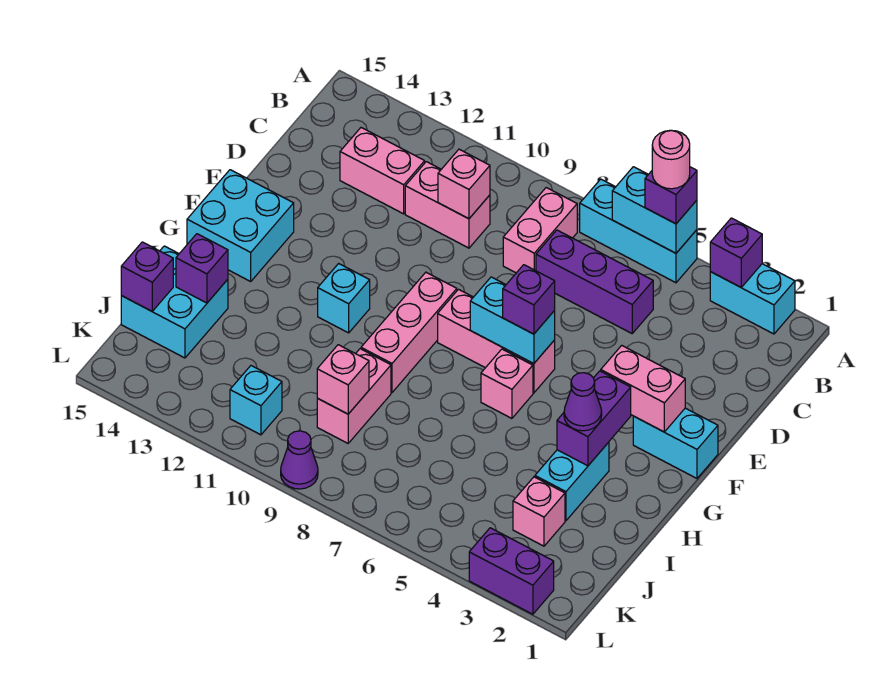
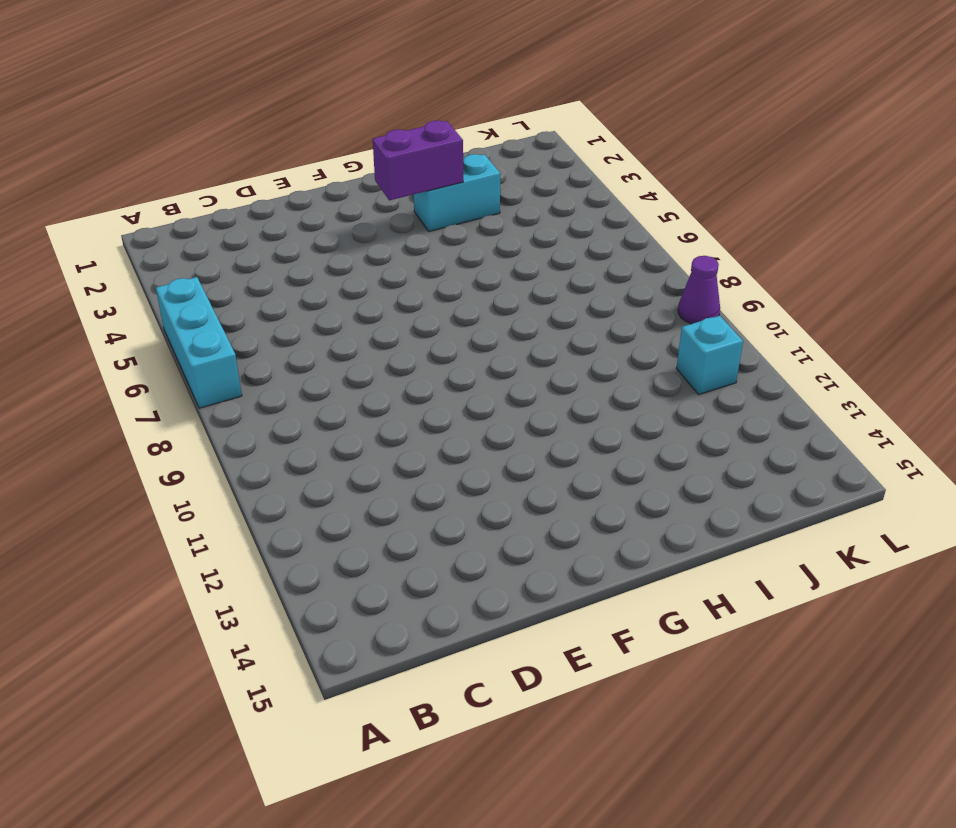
none -> cyan brick A2:A3 level 1
none -> pink brick B8:C8 level 1
none -> purple brick C5:C7 level 1
none -> pink brick C10:C11 level 1

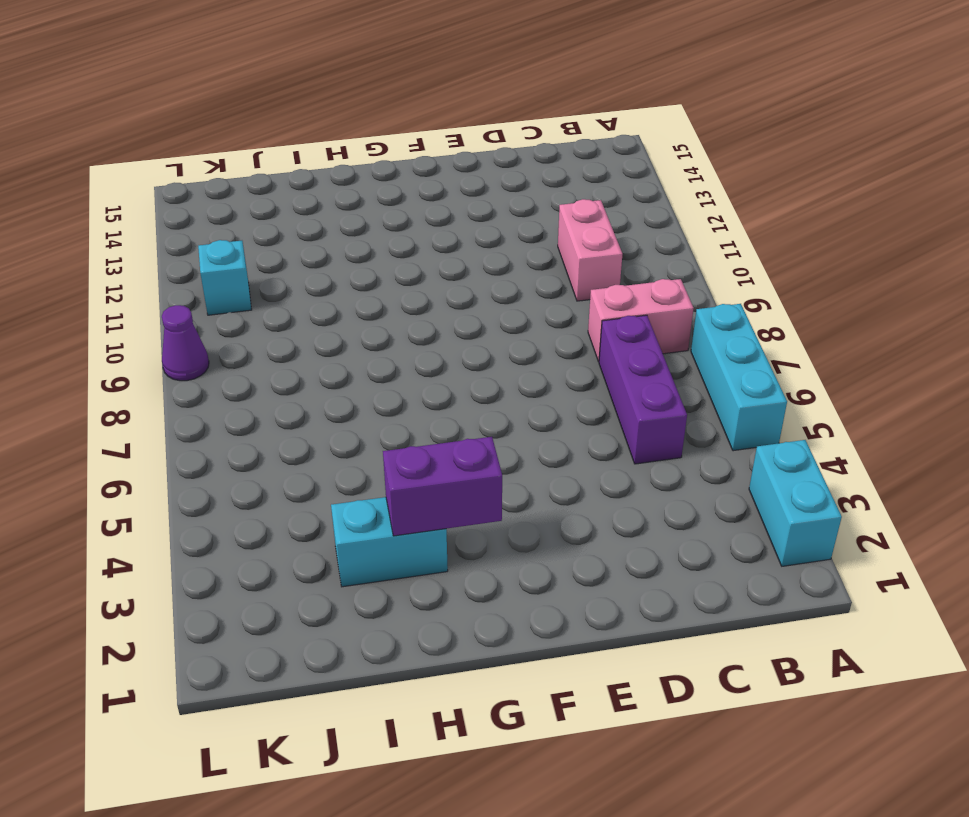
none -> pink brick C12:C13 level 1
none -> cyan brick F1:F2 level 1
none -> pink brick F6:F8 level 1
none -> pink brick F9:H9 level 1

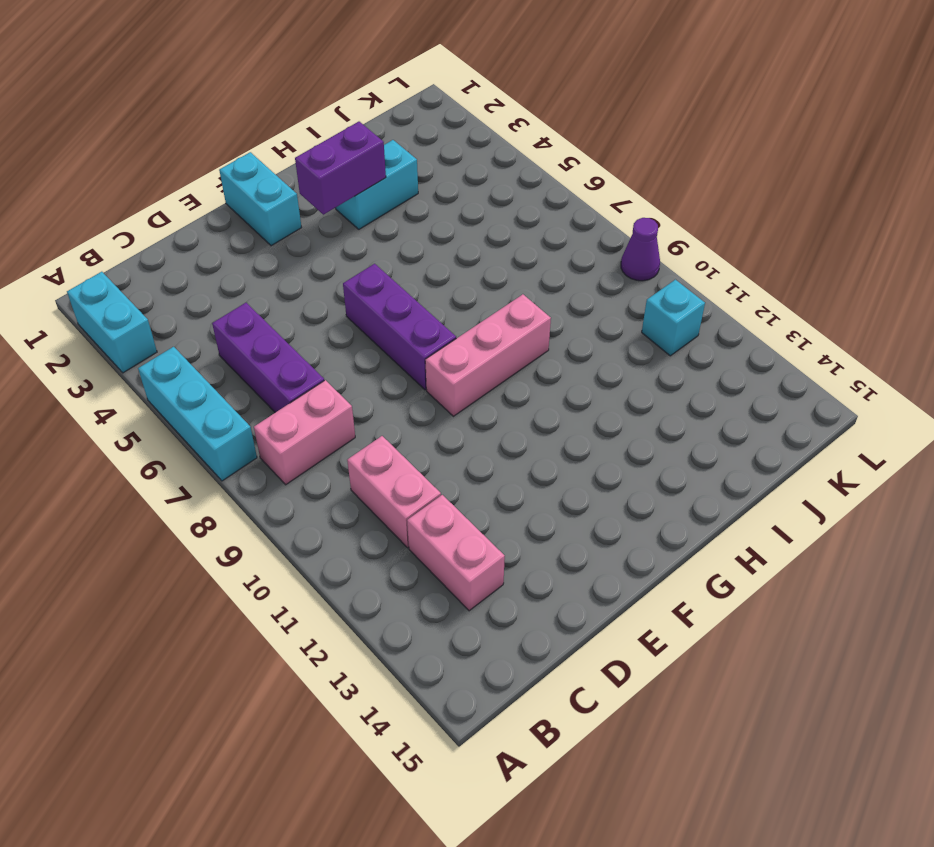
purple brick F6:F8 level 1 -> pink brick F6:F8 level 1
none -> cyan brick F14:G15 level 1
none -> pink brick G6 level 1
none -> cyan brick G11 level 1
none -> pink brick I9:J9 level 1

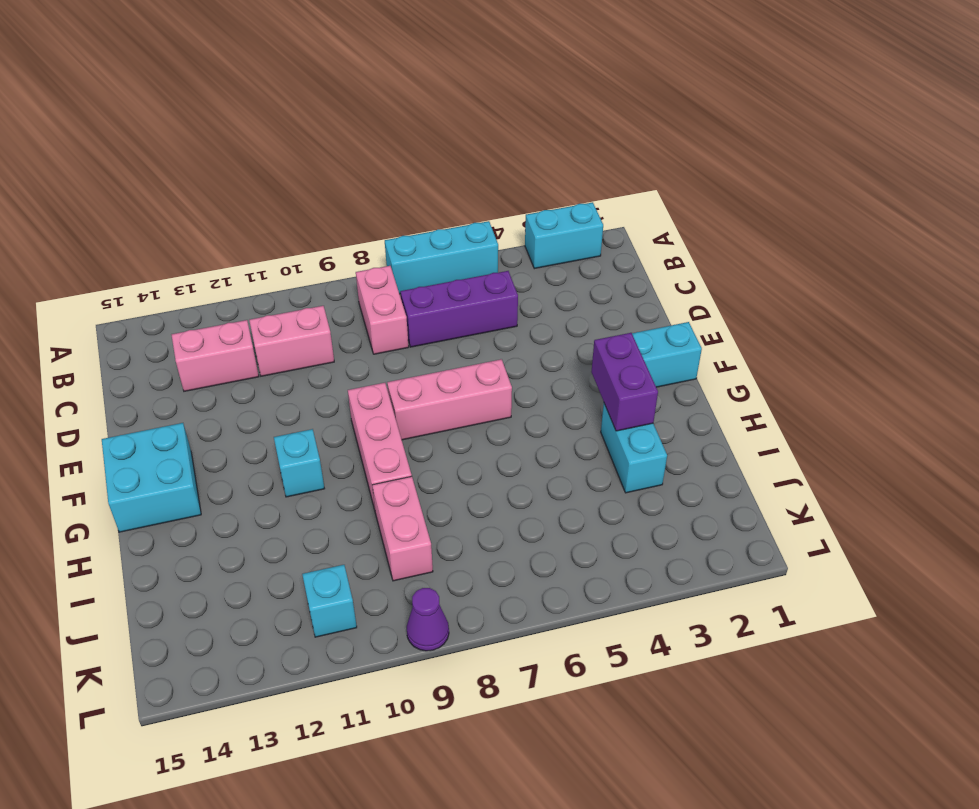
none -> pink brick G6 level 1
none -> cyan brick I14:J15 level 1
none -> pink brick J3 level 1
none -> purple brick L2:L3 level 1

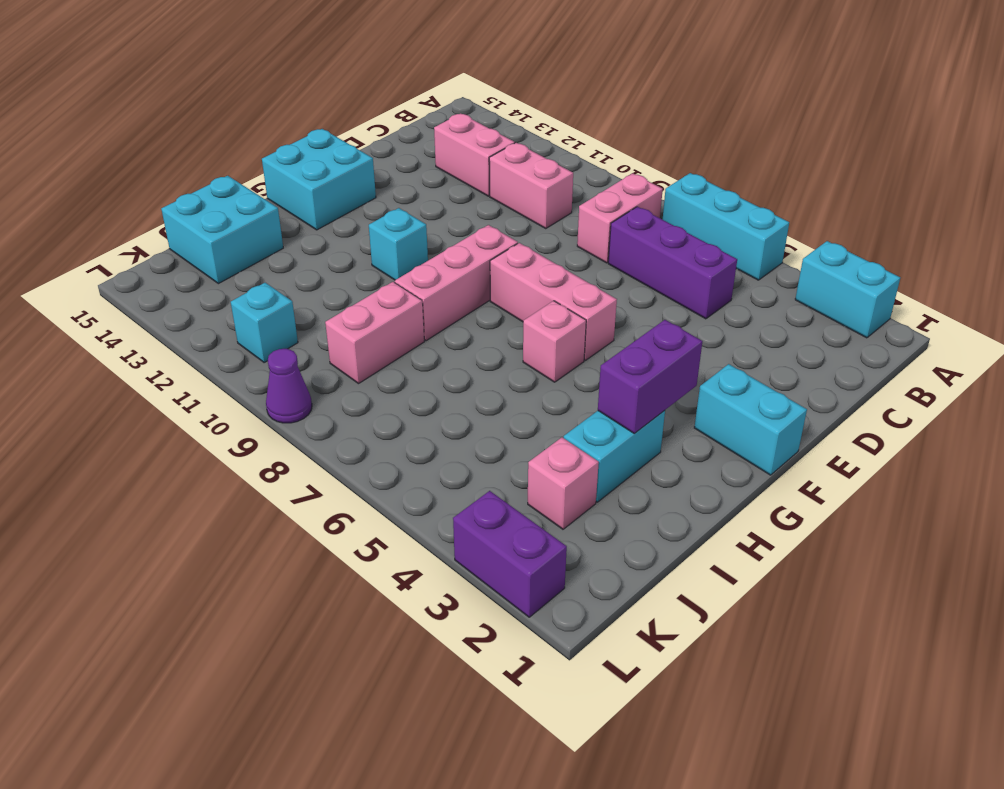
none -> purple brick A3 level 2
none -> cyan brick A5:A6 level 2
none -> pink brick C10 level 2
none -> pink brick F2:F3 level 2

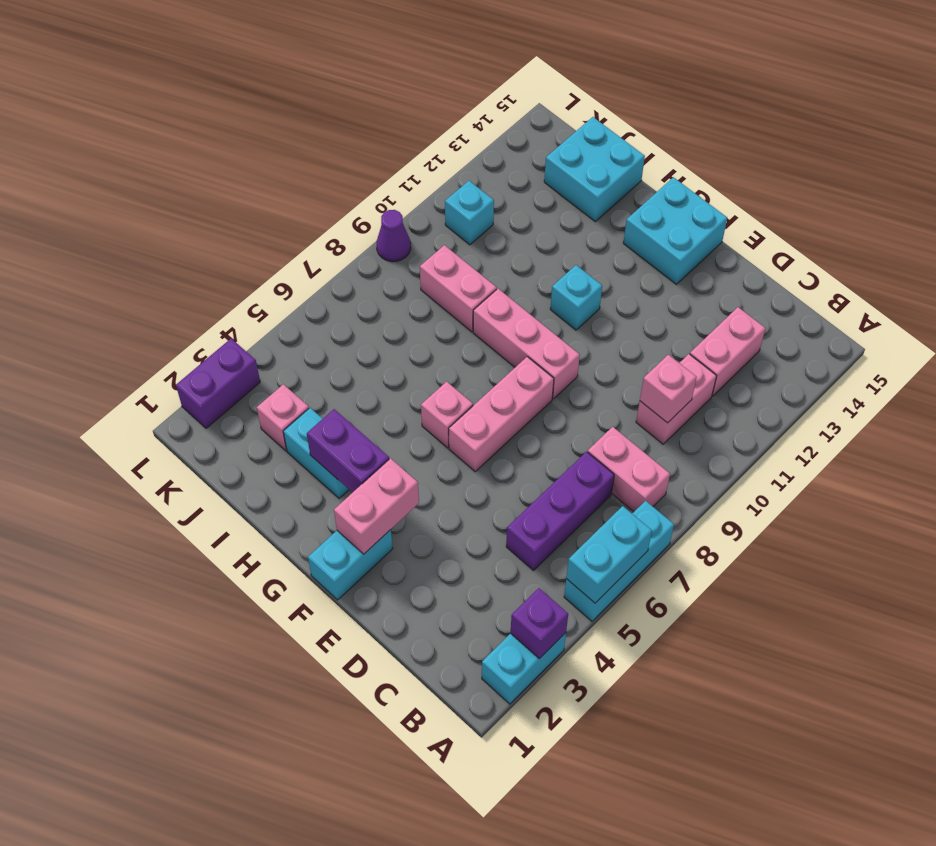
none -> cyan brick F6:F7 level 2
none -> purple brick I14 level 2
none -> pink brick J9 level 2
none -> purple brick J15 level 2

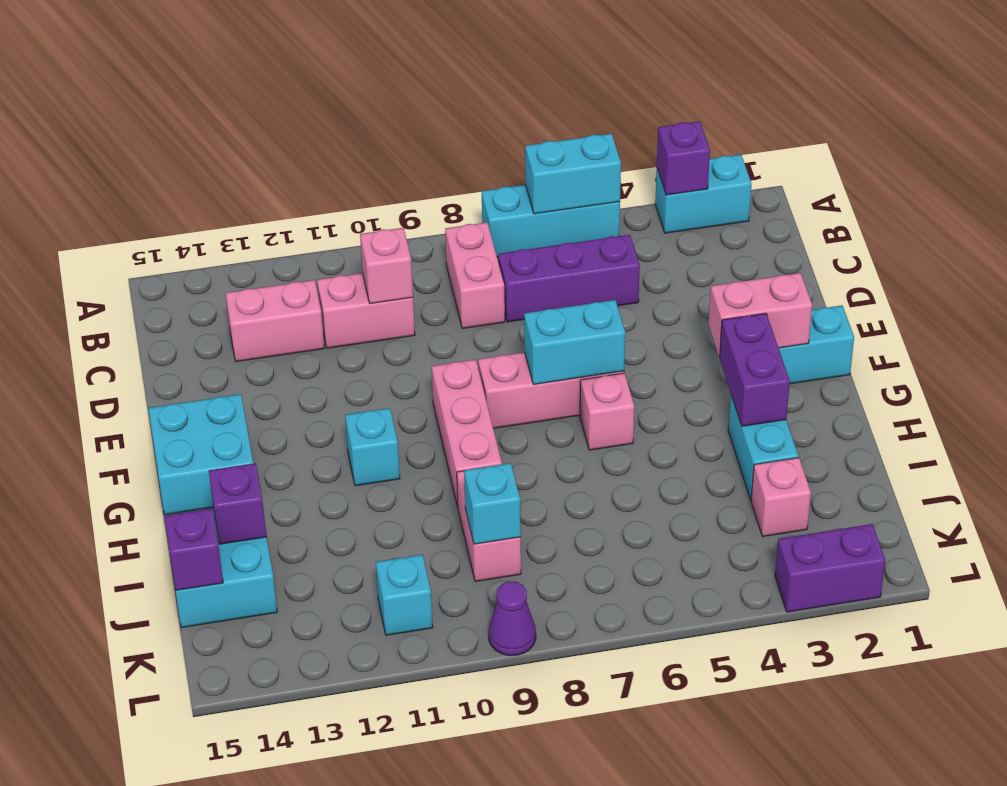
cyan brick J9 level 2 -> pink brick J9 level 2
none -> purple brick A5 level 3
none -> purple brick F6 level 3
none -> purple cone H3 level 3
none -> pink round brick A5 level 4

